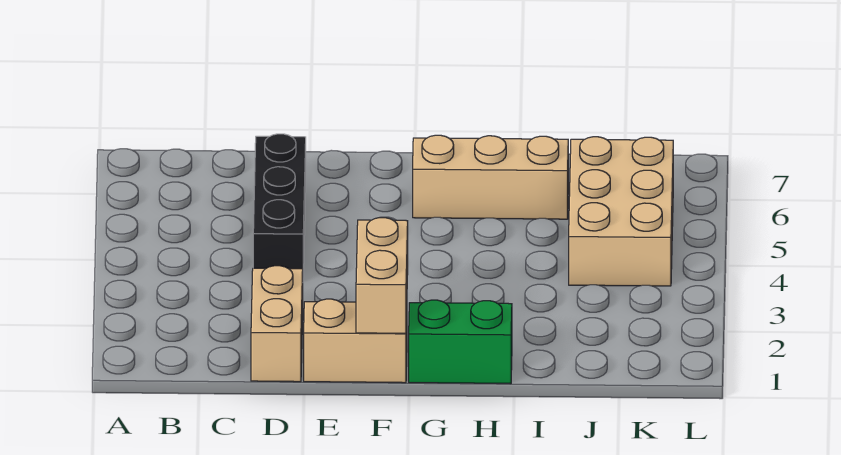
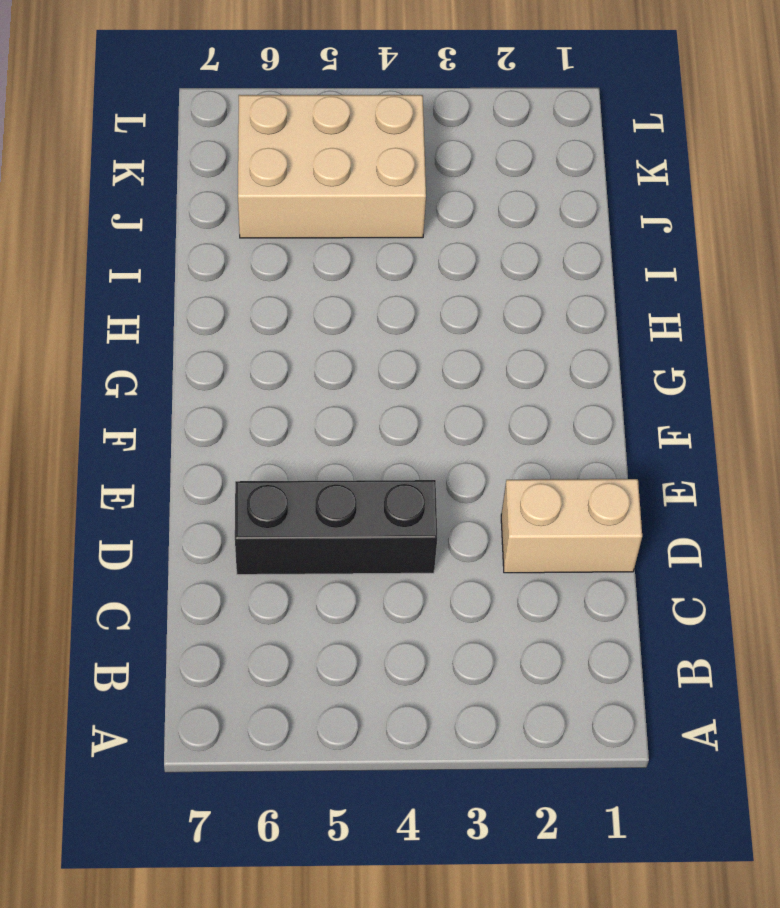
none -> tan brick E1:F1 level 1
none -> green brick G1:H1 level 1

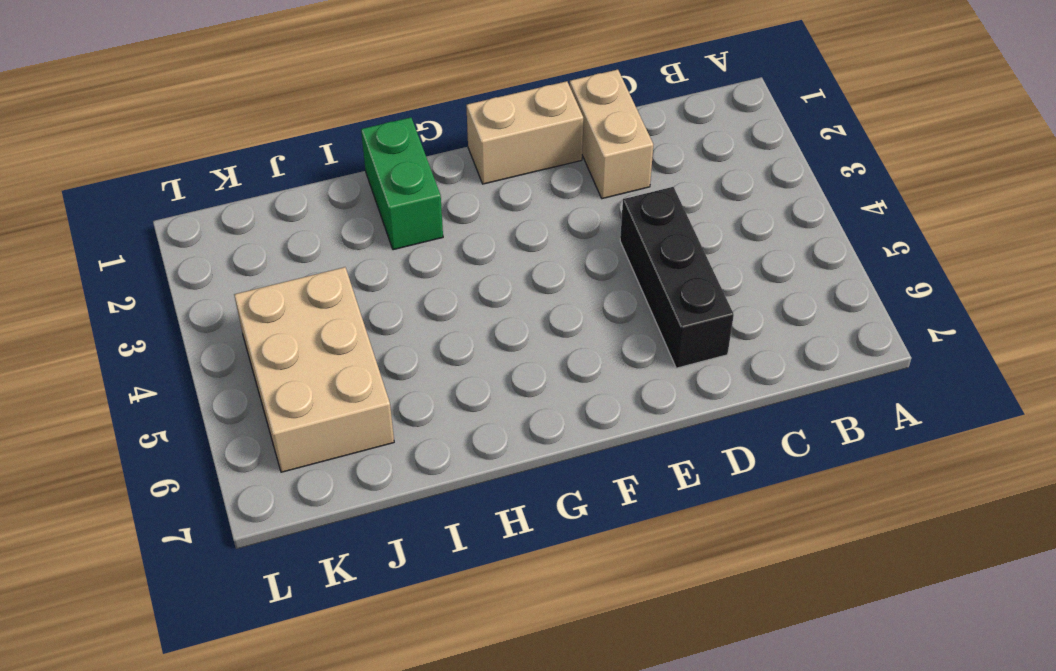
green brick H1:H2 level 1 -> green brick G1:H1 level 1
none -> tan brick G6:I6 level 1
none -> tan brick F1:F2 level 2

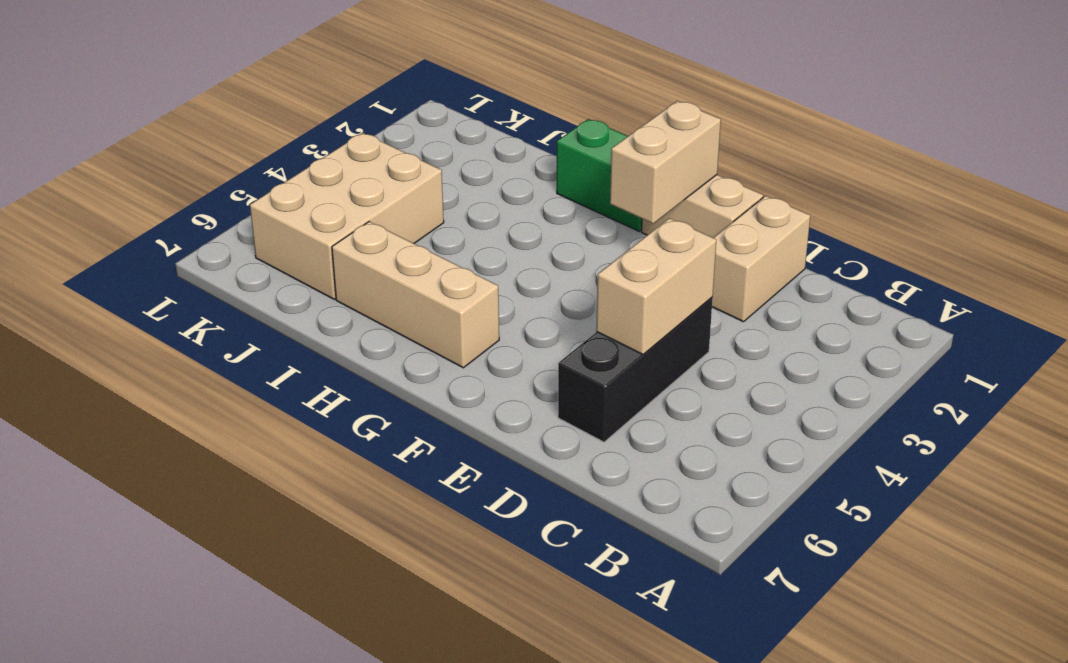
tan brick D4:D5 level 2 -> none

